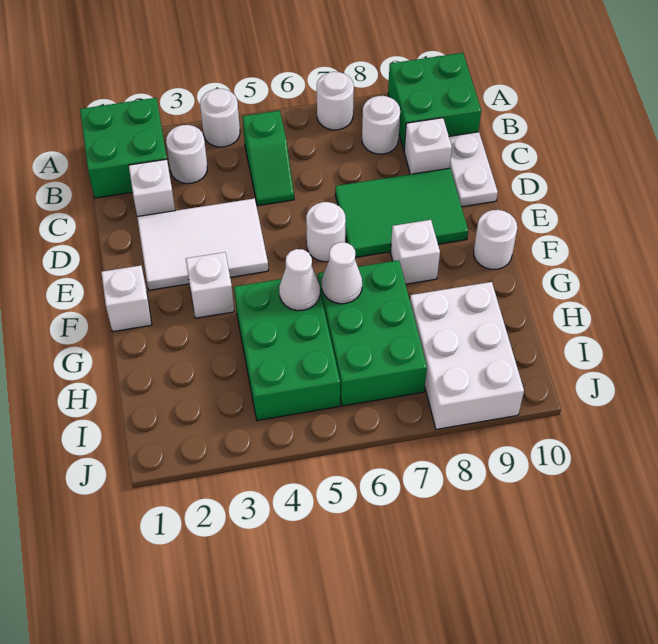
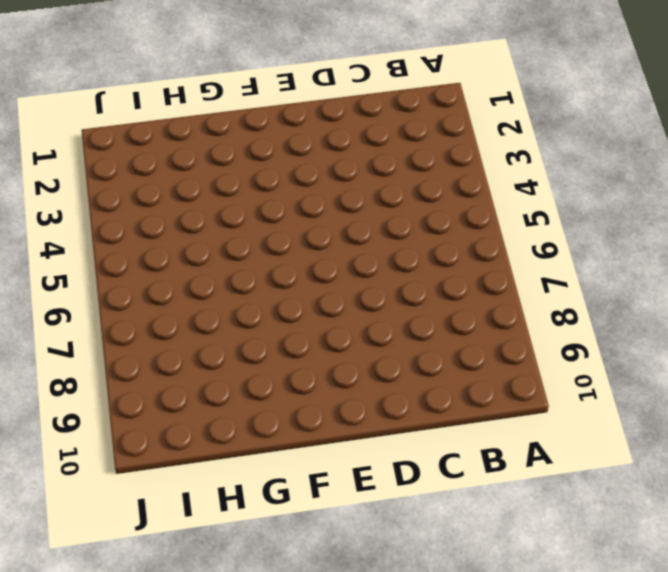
none -> green brick A1:B2 level 1
none -> white round brick A4 level 1
none -> white round brick A7 level 1

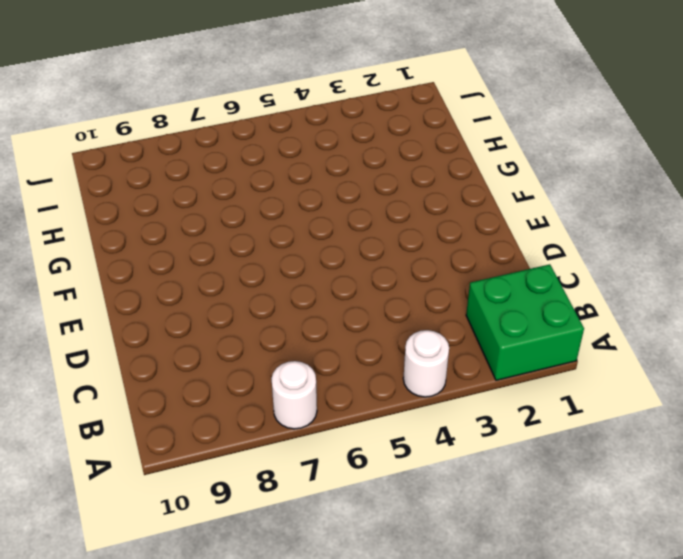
none -> green brick A9:B10 level 1
none -> white round brick B3 level 1
none -> green slope B5:C5 level 1 top B

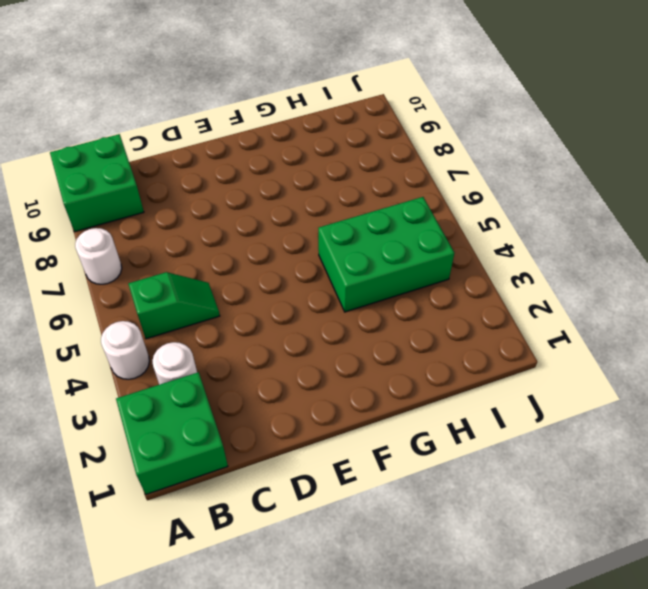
none -> white round brick B8 level 1
none -> white brick C2 level 1
none -> white brick C9 level 1

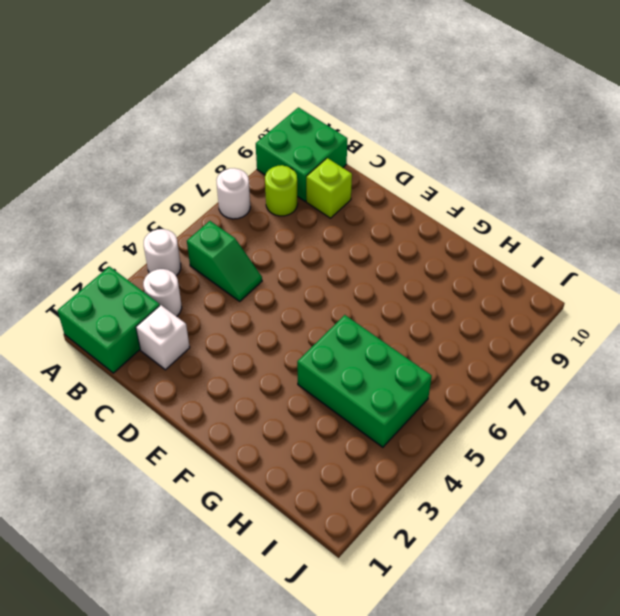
lime round brick B8 level 1 -> white round brick B8 level 1
lime brick C9 level 1 -> white brick C9 level 1
none -> white plate C10:D10 level 1
none -> white tile D2:E4 level 1
none -> green tile D7:E9 level 1

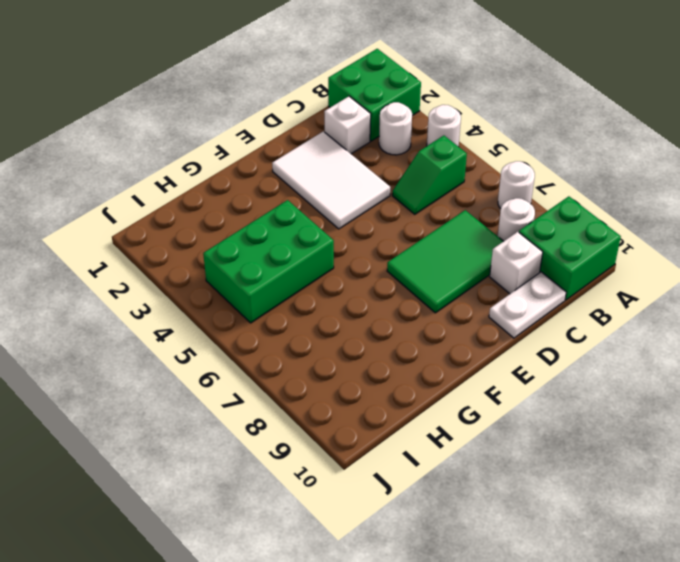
green tile C7:E8 level 1 -> green tile D7:E9 level 1
none -> white round brick E6 level 1
none -> white brick F1 level 1
none -> white brick F3 level 1

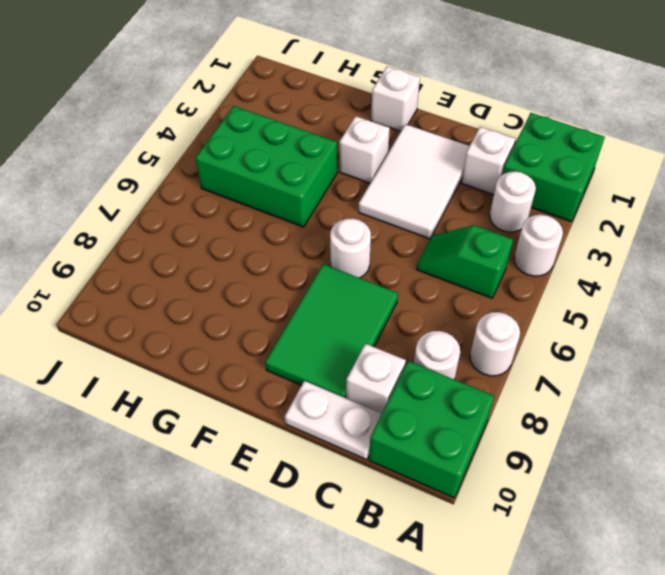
none -> white brick F8 level 1
none -> white round brick F10 level 1
none -> green brick G6:I7 level 1

